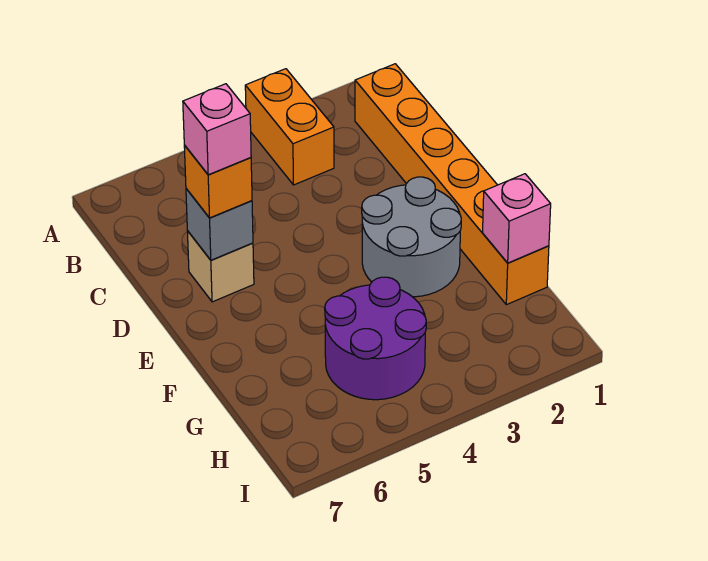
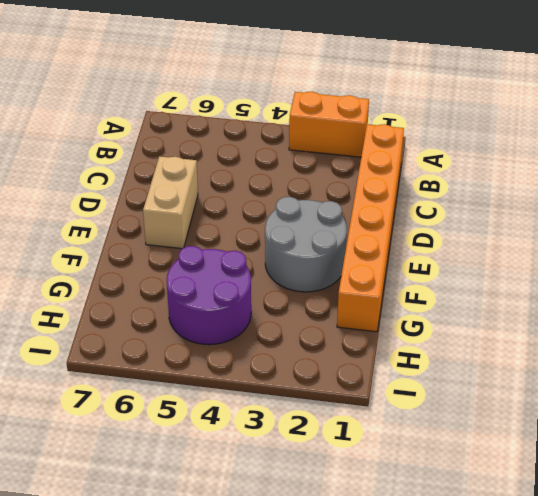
orange brick A2:A3 level 1 -> orange brick A3:B3 level 1
tan brick D6:E6 level 1 -> tan brick D6 level 1
none -> grey brick D6 level 2
none -> pink brick G1 level 2

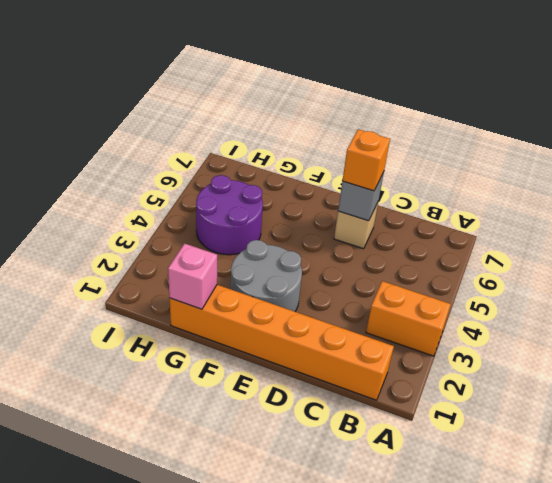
none -> pink brick D6 level 4

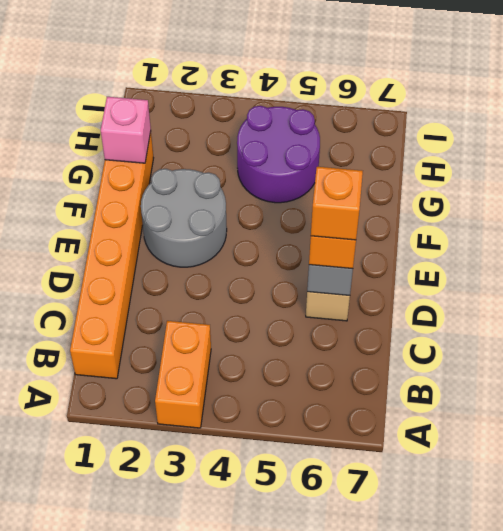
orange brick D6 level 4 -> pink brick D6 level 4

